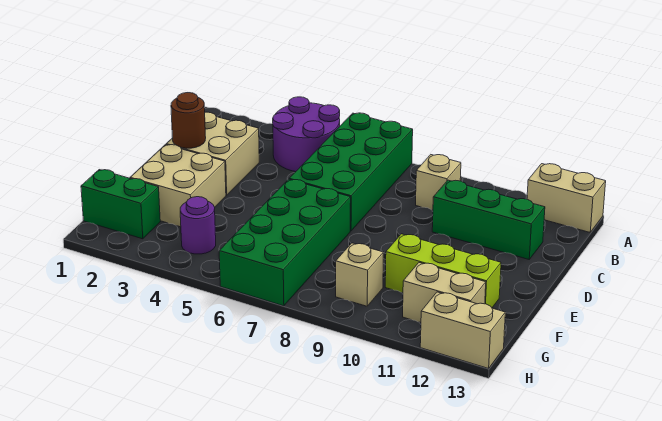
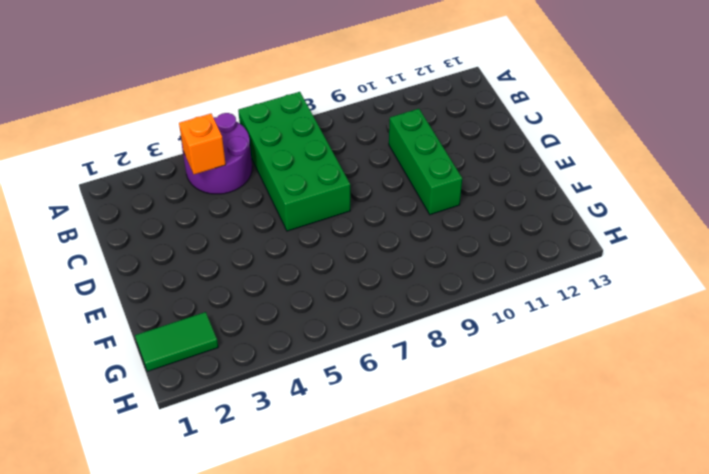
orange brick B4 level 2 -> none
green brick C10:E10 level 1 -> green brick C10:C12 level 1
green tile G1:G2 level 1 -> green brick G1:G2 level 1
none -> tan brick A12:A13 level 1
none -> tan brick B9 level 1
none -> tan brick C2:D3 level 1

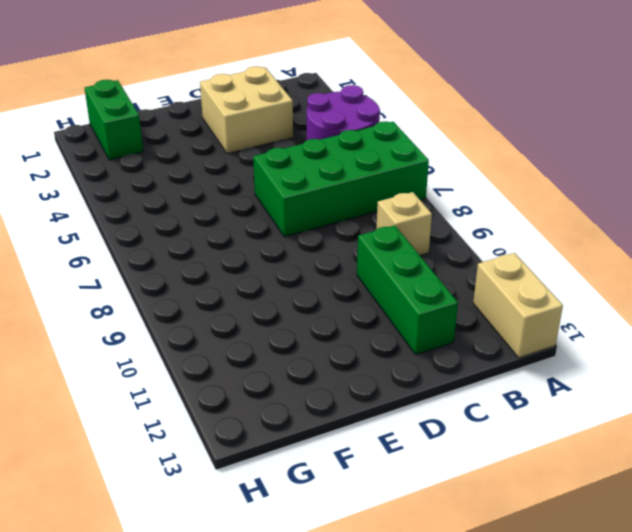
none -> tan brick E2:F3 level 1
none -> green brick E6:H7 level 1
none -> lime brick F10:F12 level 1

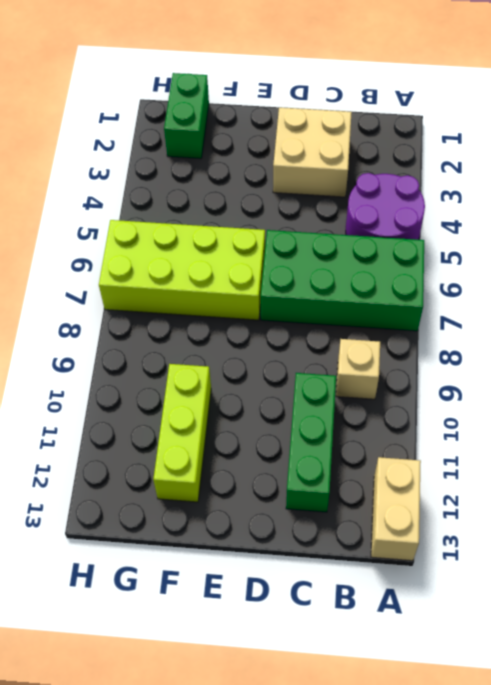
lime brick E6:H7 level 1 -> green brick E6:H7 level 1
none -> tan brick E2:F3 level 1
none -> purple round brick G4 level 1
none -> tan brick G9 level 1

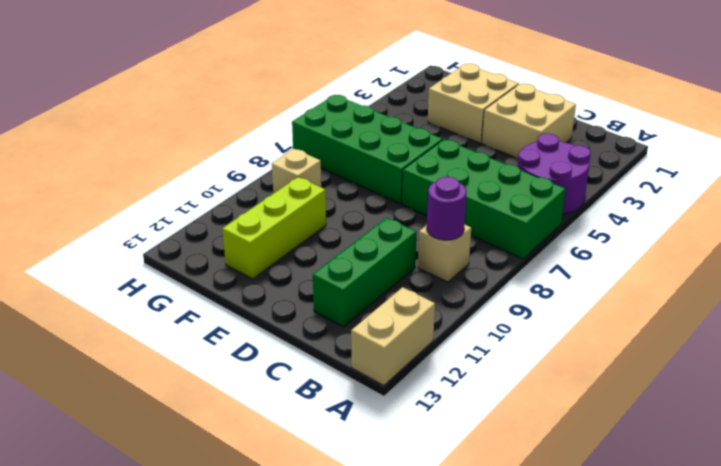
purple round brick B9 level 2 -> purple round brick G4 level 1
none -> green brick G1:G2 level 1
none -> tan brick G11:G12 level 1
none -> tan brick H12:H13 level 1

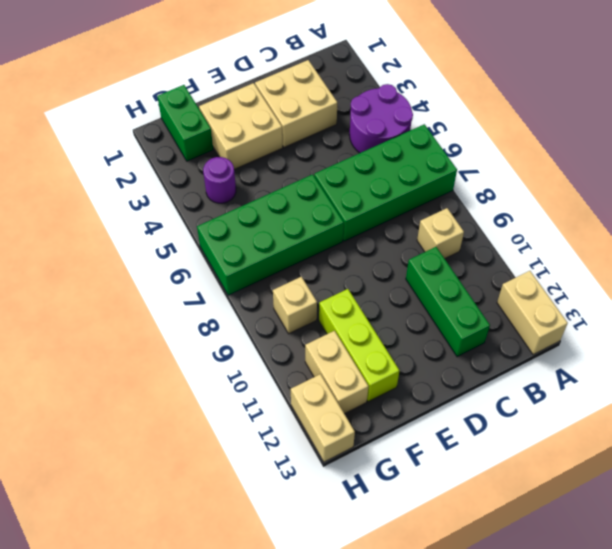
none -> brown round brick D2 level 2

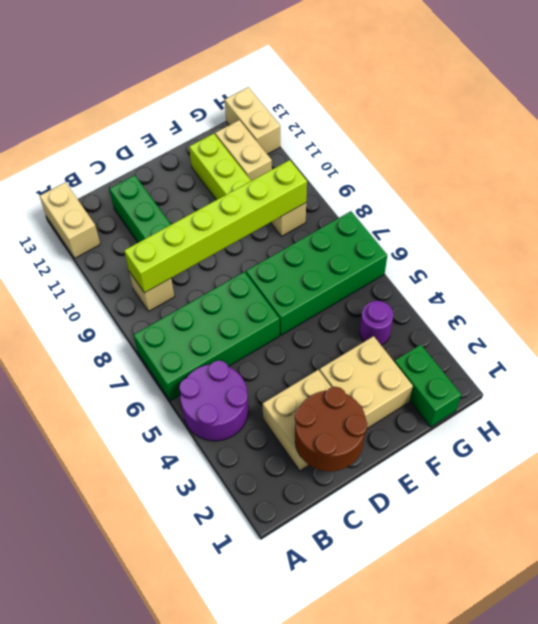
lime brick B9:G9 level 2 -> none
brown round brick C1:D2 level 2 -> brown round brick D2 level 2

